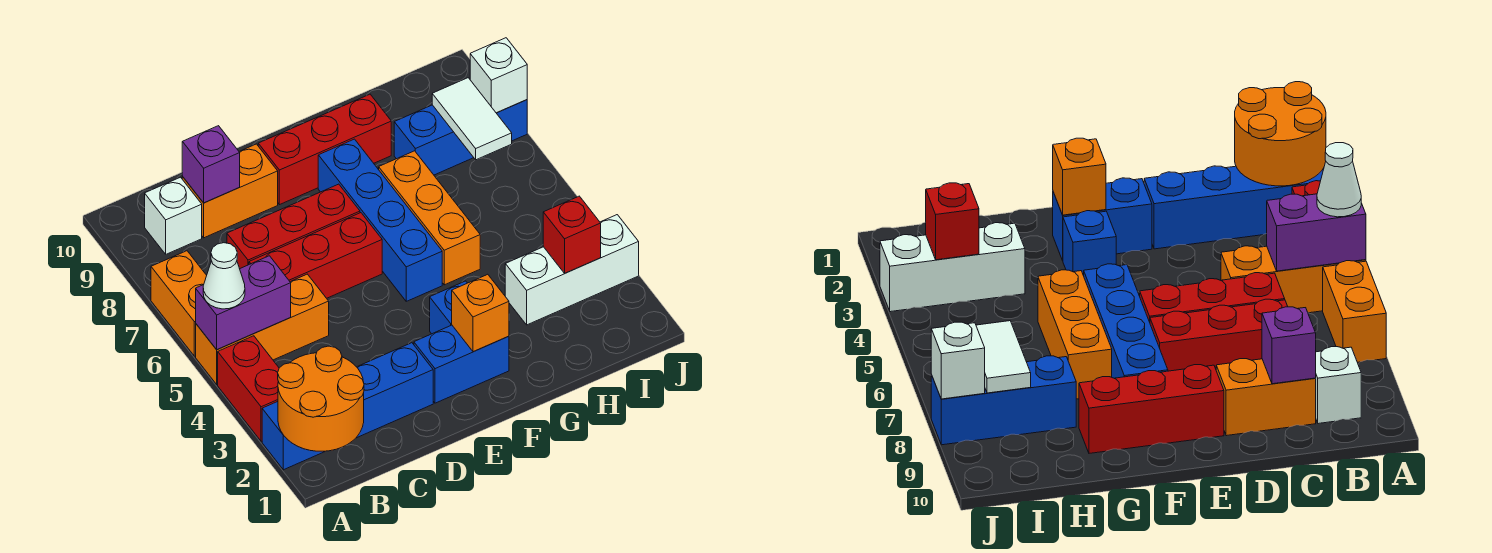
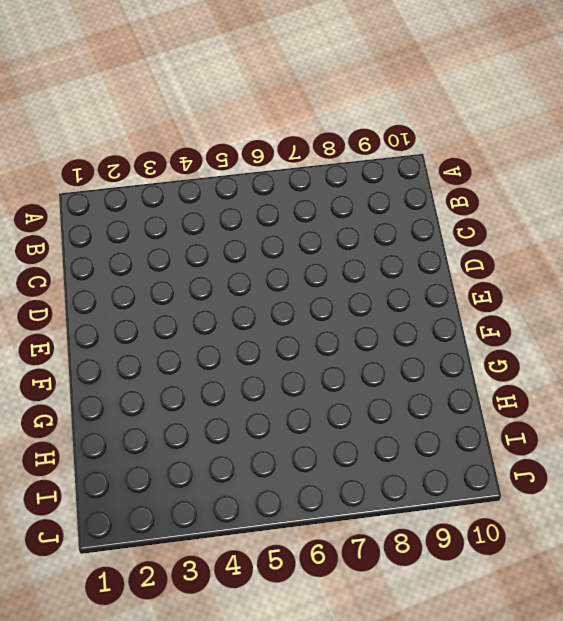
none -> blue brick A2:D2 level 1
none -> red brick A3:A4 level 1
none -> orange brick A5:C5 level 1

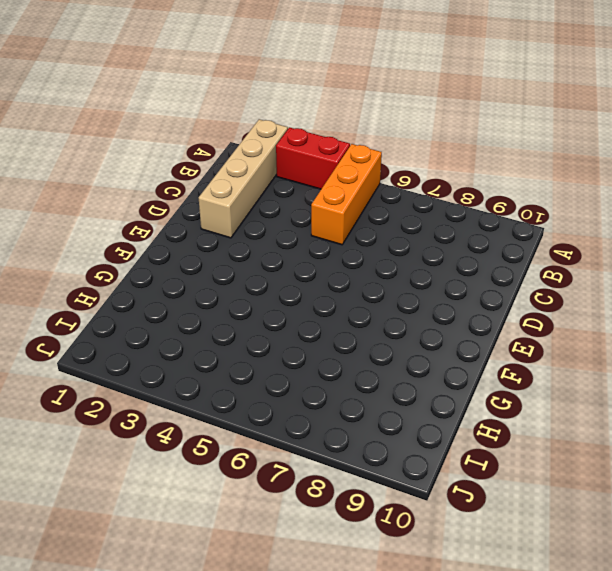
tan brick A2:D2 level 1 -> blue brick A2:D2 level 1
none -> orange brick A6:A7 level 1
none -> white brick B9 level 1
none -> red brick C6:E6 level 1

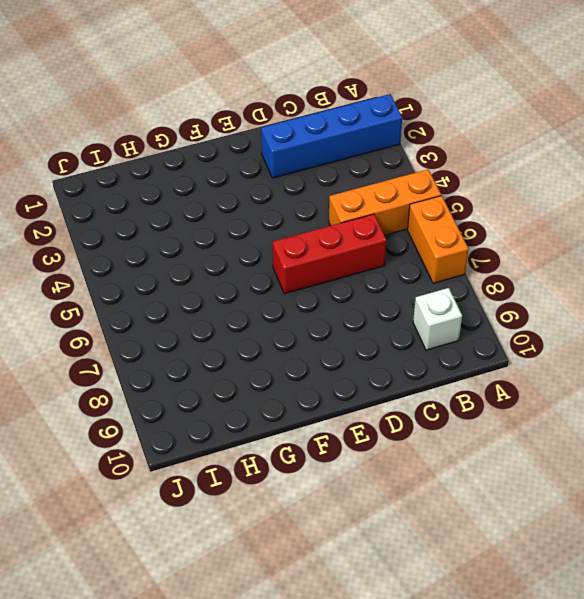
none -> red brick A3:A4 level 1
none -> red brick C7:E7 level 1
none -> orange brick C9:D9 level 1

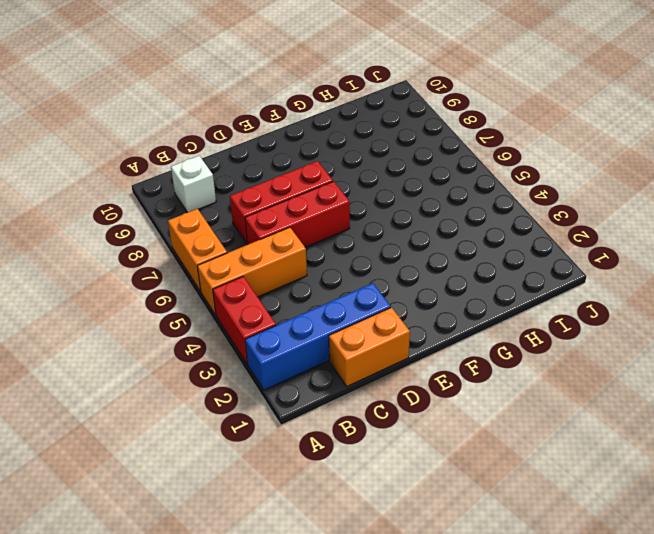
orange brick C1:D1 level 1 -> orange brick C9:D9 level 1
none -> blue brick E2:F2 level 1
none -> red brick E9:G9 level 1
none -> blue brick F3 level 1

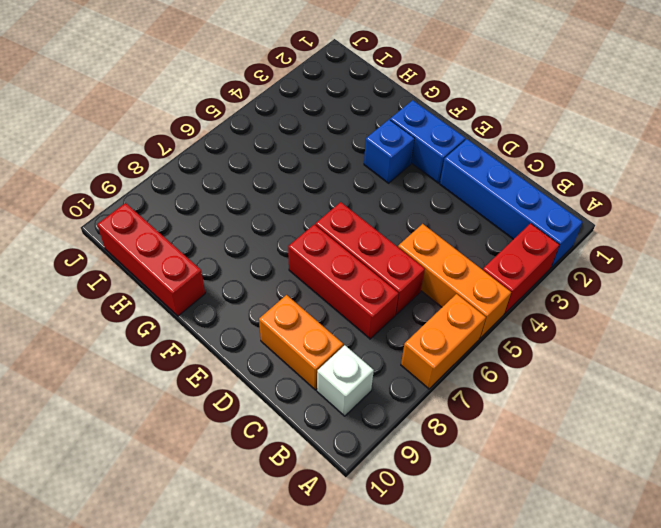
red brick G10:I10 level 1 -> red brick E9:G9 level 1
none -> blue brick F5:F8 level 1
none -> orange brick G5:G7 level 1
none -> white brick H3:J3 level 1

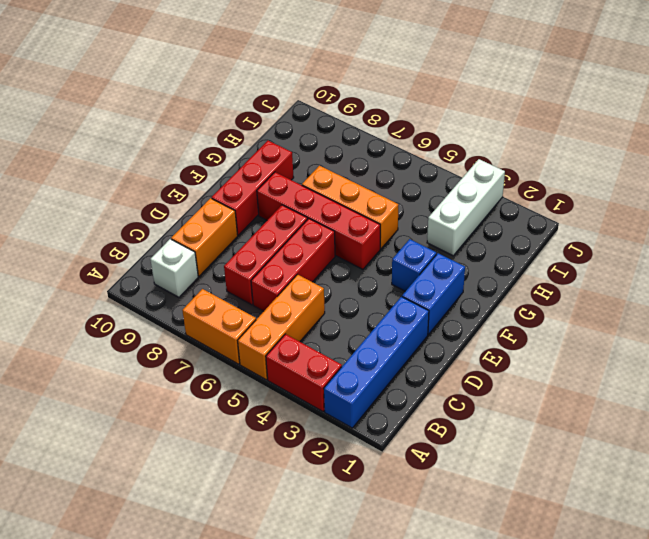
red brick F5:F8 level 1 -> blue brick F5:F8 level 1
none -> blue brick H8:J8 level 1
none -> orange round brick A1:B2 level 2
none -> purple brick A5:B5 level 2

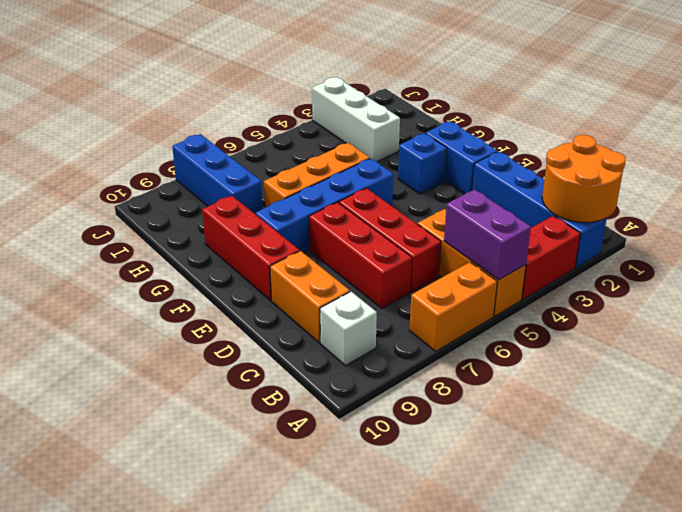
none -> purple brick C9 level 2
none -> orange brick F2 level 2
none -> red brick I3 level 2

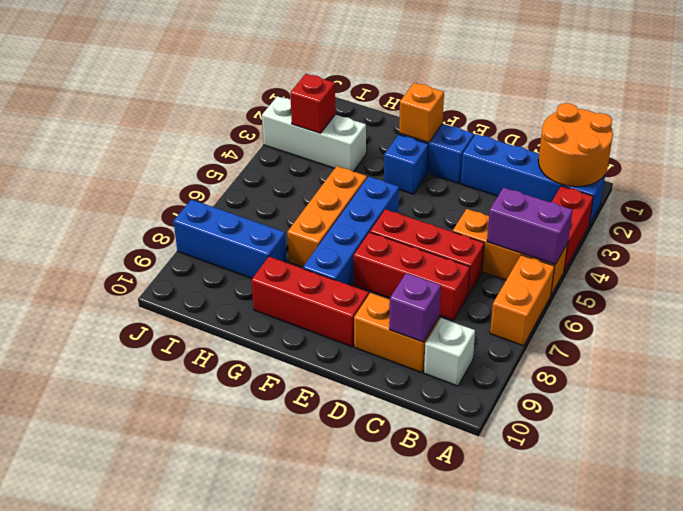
none -> white tile I7:I8 level 2
none -> white brick J8 level 2
none -> white cone A5 level 3

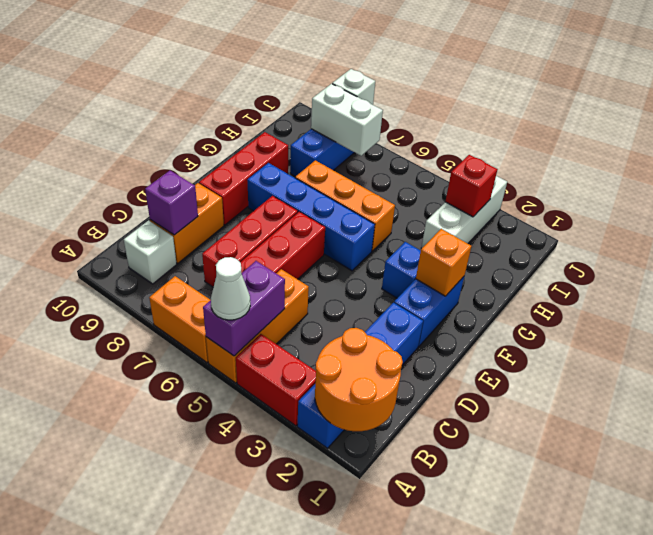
white brick I7:I8 level 2 -> white tile I7:I8 level 2

